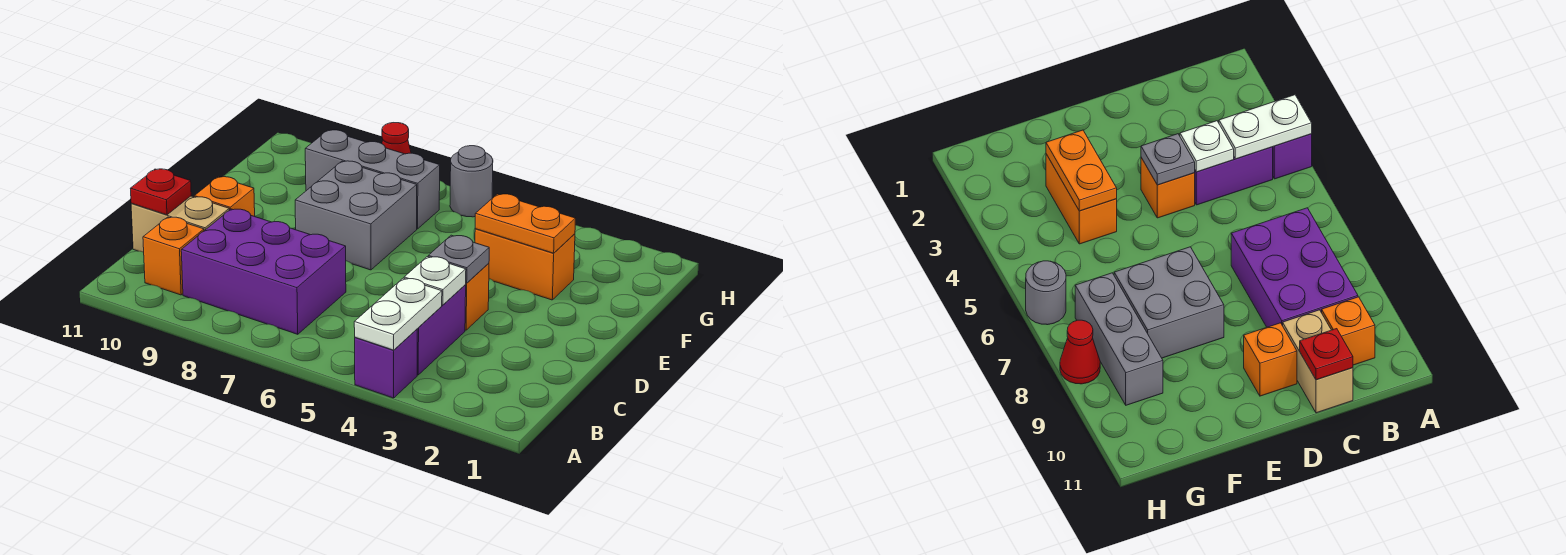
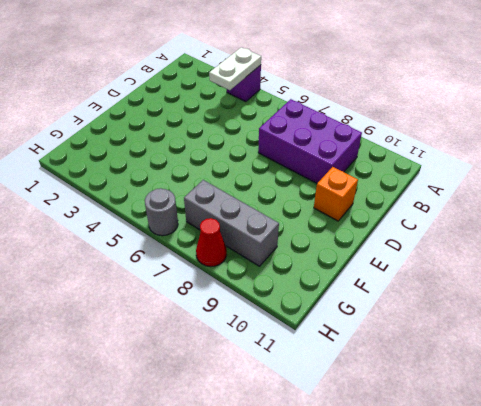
none -> purple brick B4:C4 level 1
none -> orange brick B10 level 1
none -> tan brick C10:C11 level 1

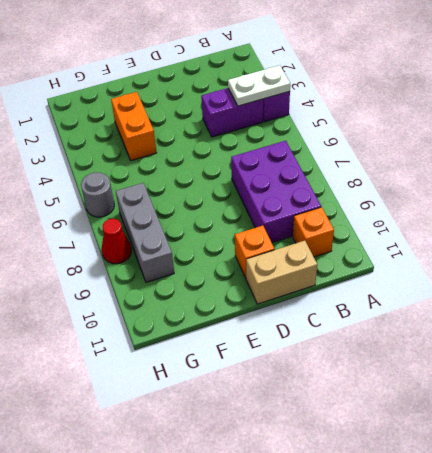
tan brick C11:D11 level 1 -> tan brick C10:C11 level 1
none -> orange brick D4 level 1
none -> grey brick E7:F8 level 1
none -> white plate C4 level 2

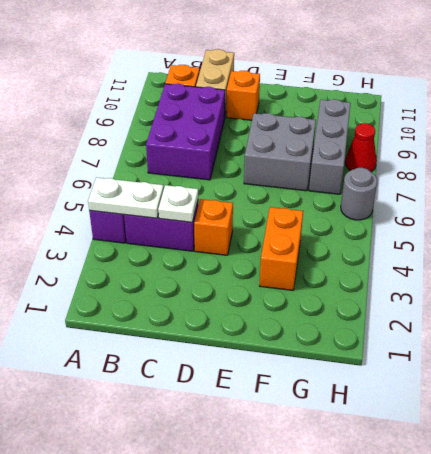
none -> red plate C11 level 2
none -> grey plate D4 level 2
none -> orange plate F3:F4 level 2

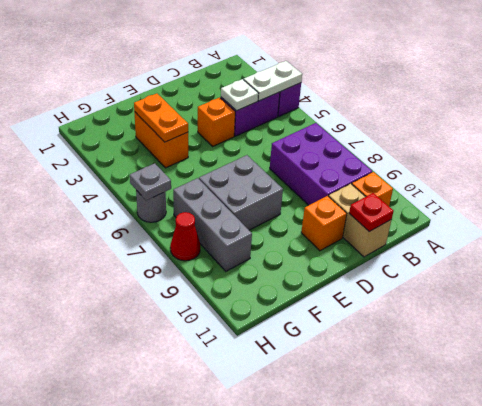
grey plate H6 level 2 -> grey plate D4 level 2

